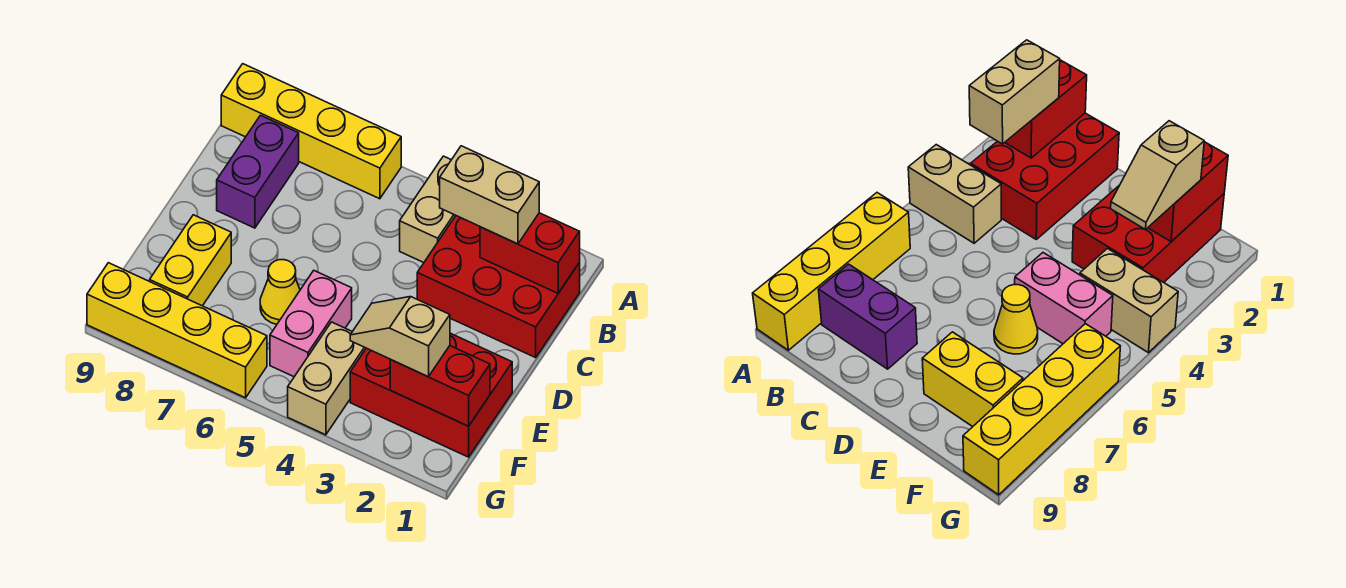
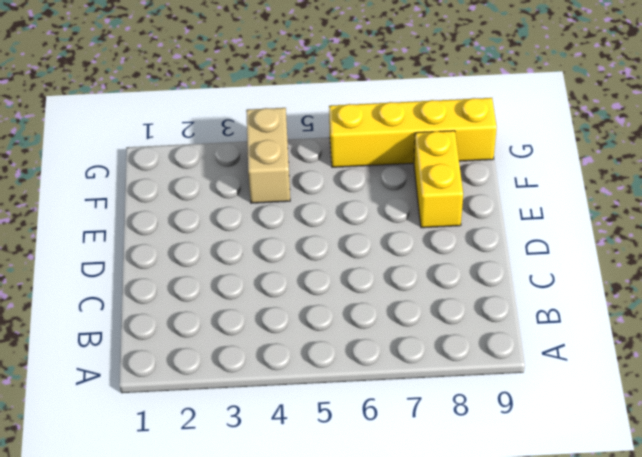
none -> tan brick A4:B4 level 1
none -> yellow brick A6:A9 level 1
none -> red brick B1:C3 level 1

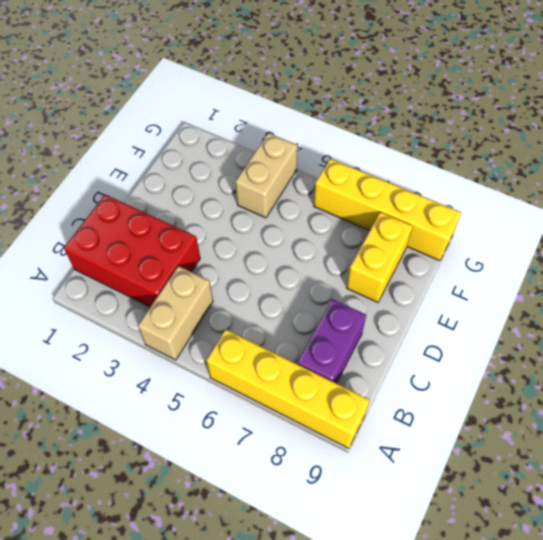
none -> red brick E1:F3 level 1
none -> pink brick E5:F5 level 1
none -> yellow cone E6 level 1

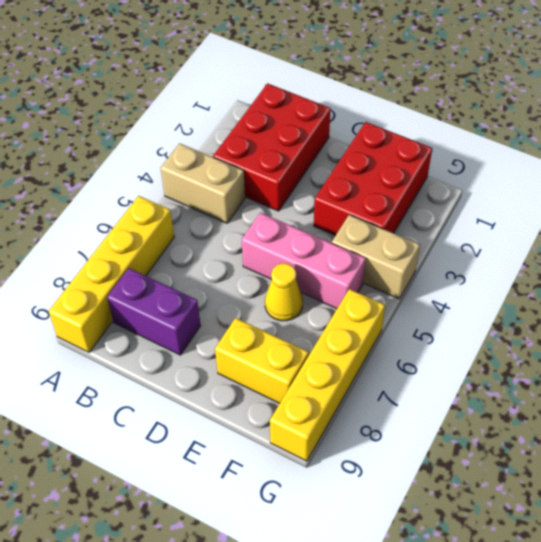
pink brick D5:F5 level 1 -> pink brick E5:F5 level 1
none -> red brick B1:B2 level 2
none -> red brick F1:F2 level 2
none -> tan brick B2:B3 level 3

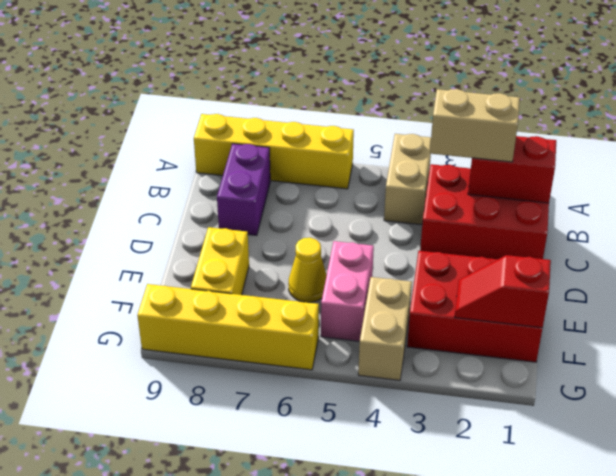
red slope F1:F2 level 2 top 1 -> red brick F1:F2 level 2
none -> tan slope F2:F3 level 3 top 2

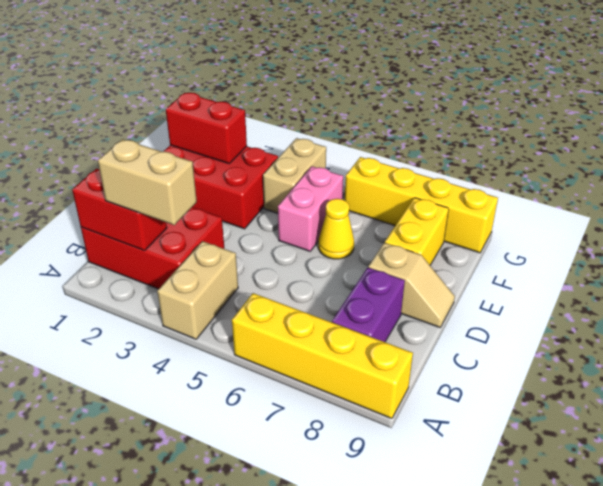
tan slope D8:D9 level 1 top 8 -> tan slope F2:F3 level 3 top 2

